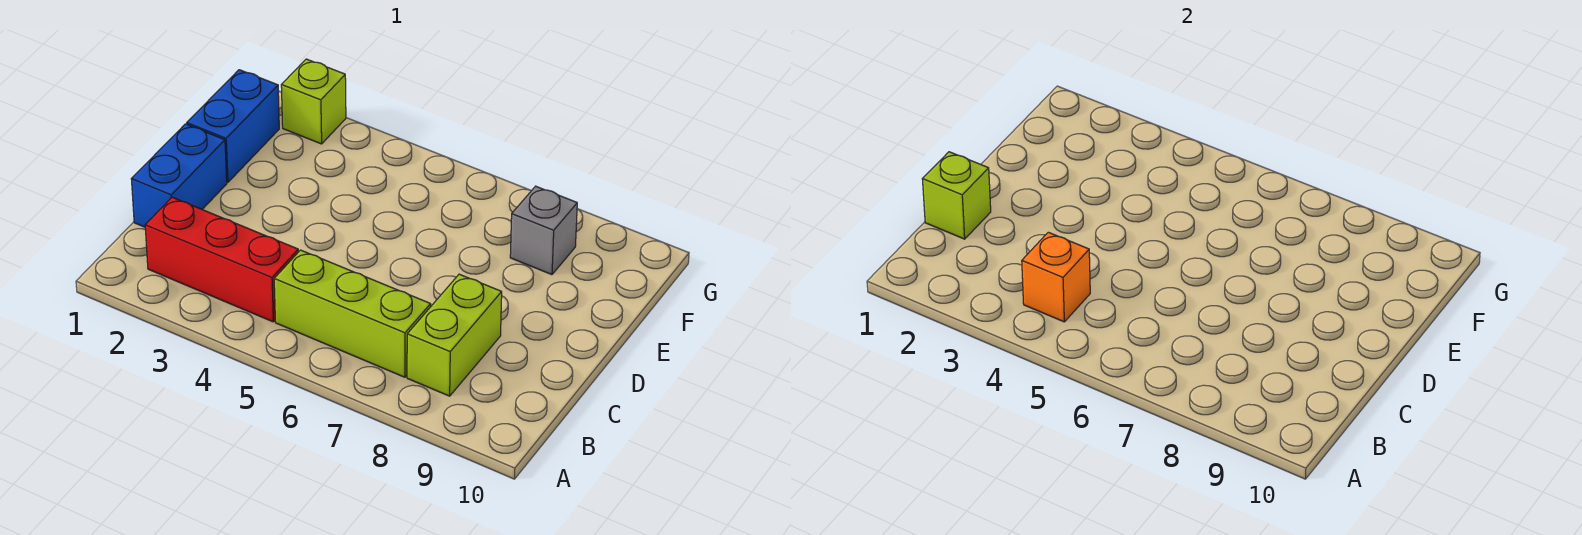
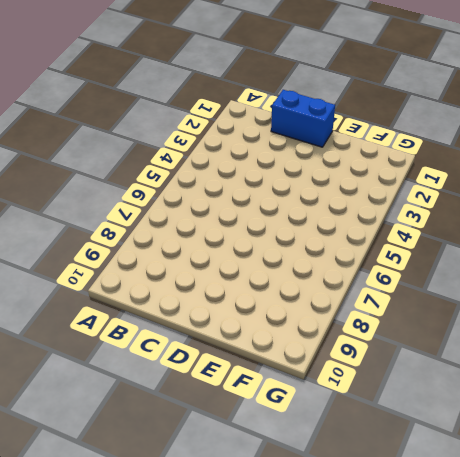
none -> red brick B2:B4 level 1
none -> lime brick B5:B7 level 1

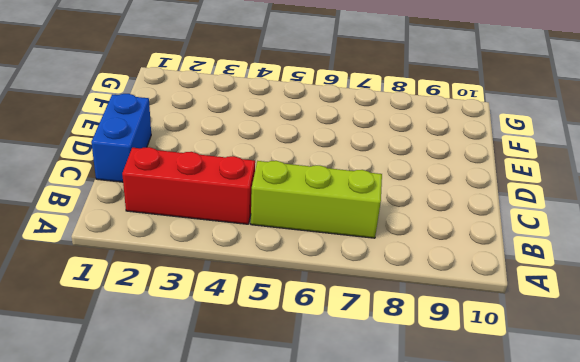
none -> lime brick B8:C8 level 1
none -> blue brick E1:F1 level 1

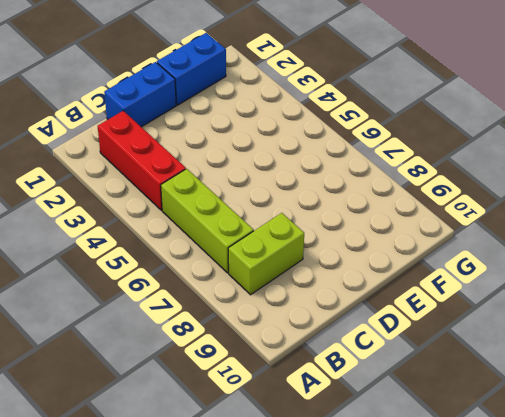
none -> grey brick F8 level 1
none -> lime brick G2 level 1

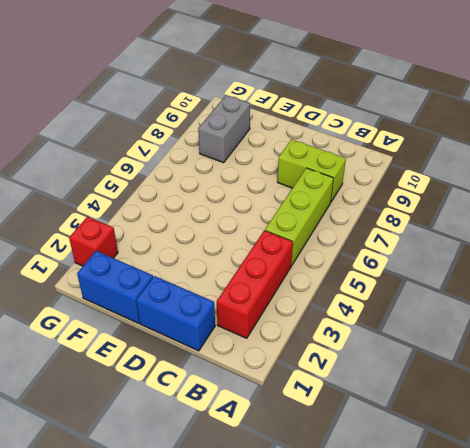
grey brick F8:F9 level 1 -> grey brick F8 level 1
red brick G2 level 1 -> lime brick G2 level 1
none -> orange brick B4 level 2
none -> lime brick C1 level 2

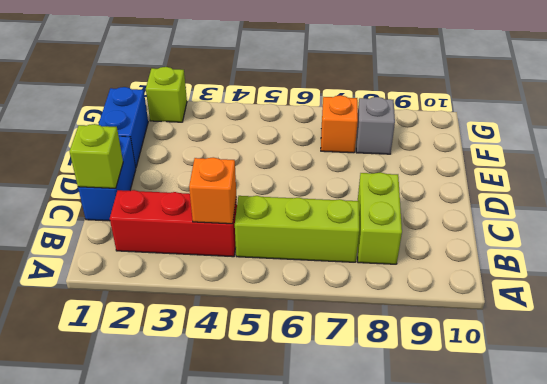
orange brick F7 level 1 -> none

